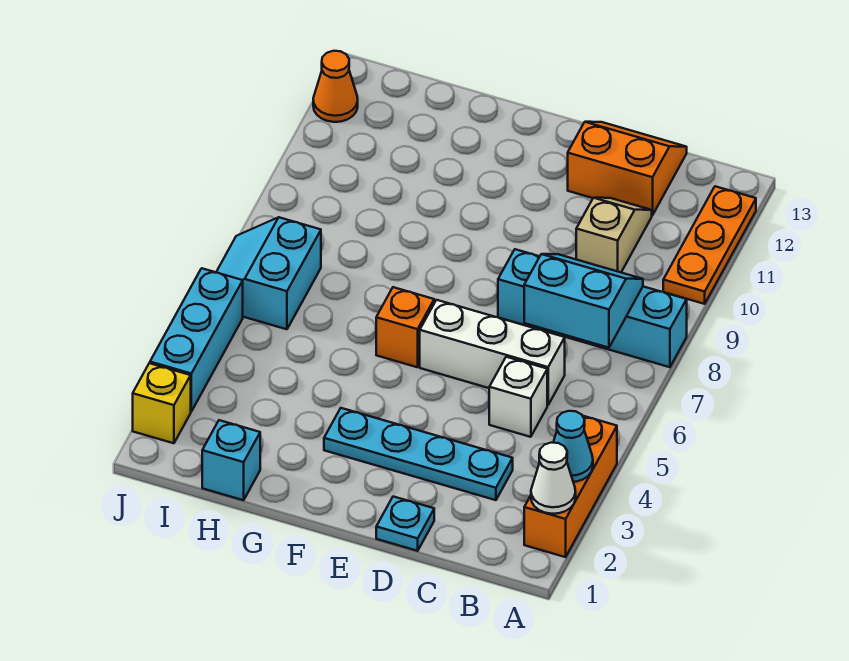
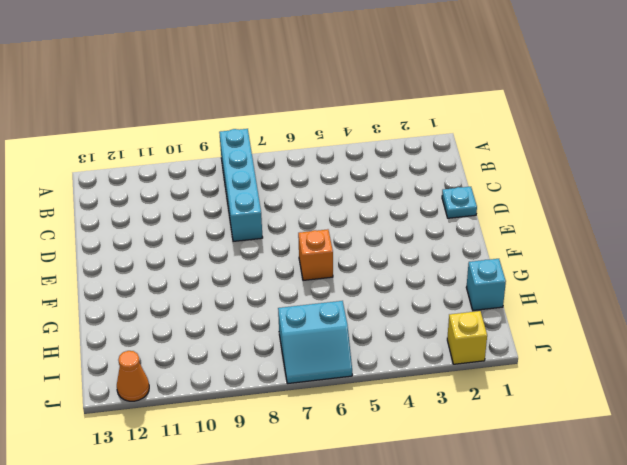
none -> orange brick A2:A4 level 1
none -> orange plate A10:A12 level 1
none -> cyan plate C3:F3 level 1

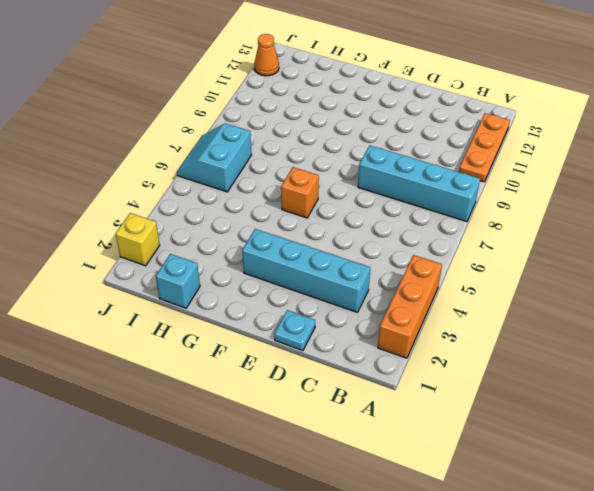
cyan brick C3:F3 level 1 -> cyan plate C3:F3 level 1
none -> white brick C5 level 1
none -> white brick C6:E6 level 1
none -> tan slope C10:C11 level 1 top 10

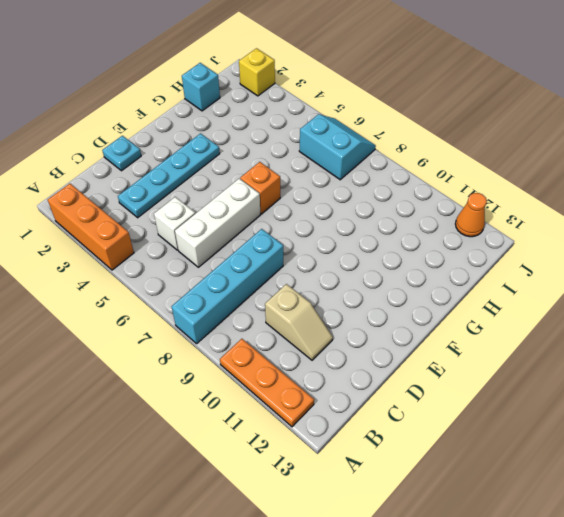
none -> orange slope C12:D13 level 1 top 12
none -> cyan brick J3:J5 level 1
none -> white cone A2 level 2

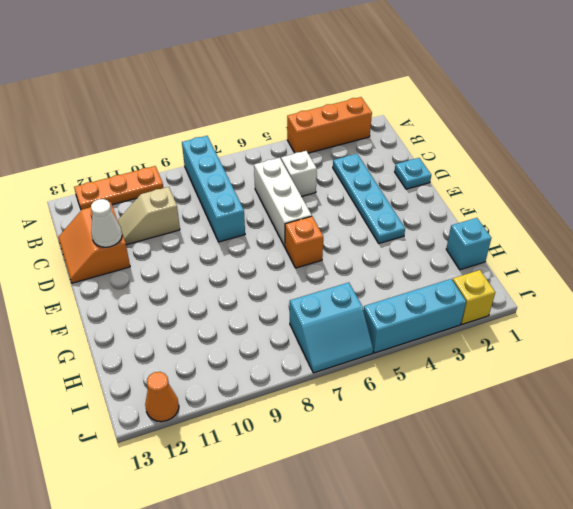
white cone D12 level 2 -> white cone A2 level 2
none -> cyan cone A3 level 2
none -> cyan slope B7:C8 level 2 top 7

